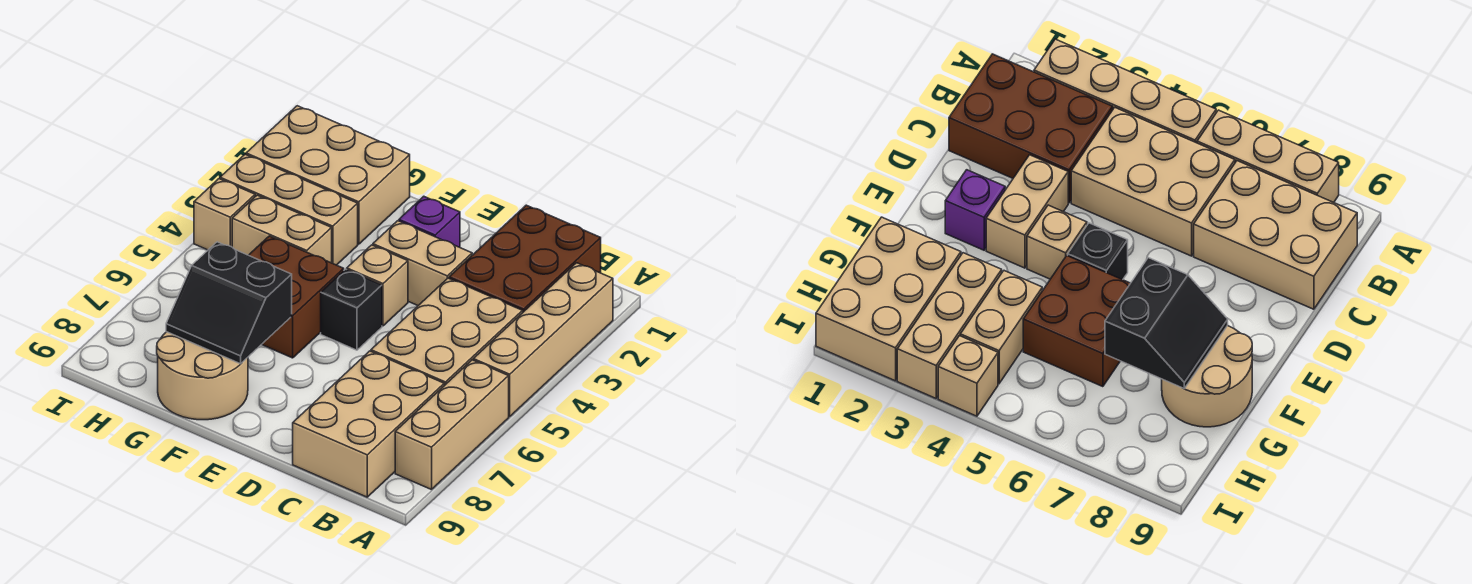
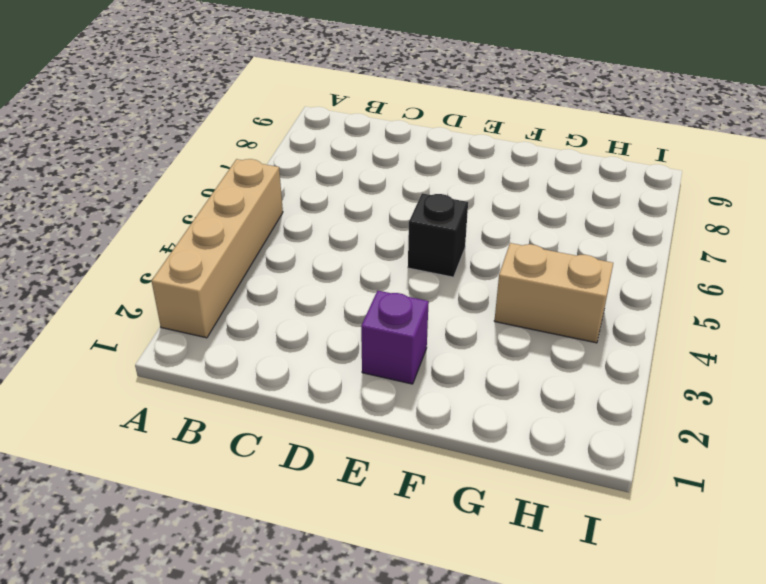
none -> tan brick A6:A8 level 1
none -> brown brick B1:C3 level 1
none -> tan brick B4:C6 level 1

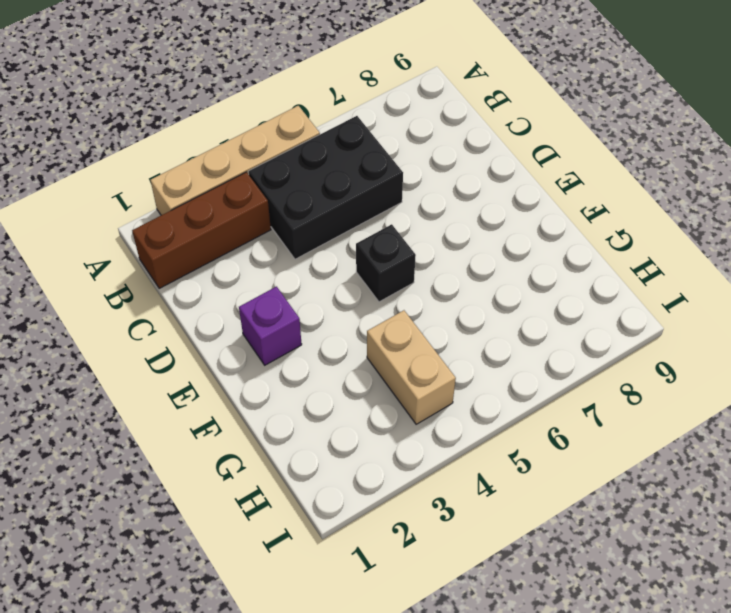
brown brick B1:B3 level 1 -> brown brick B1:C3 level 1
black brick B4:C6 level 1 -> tan brick B4:C6 level 1
none -> tan brick A6:A8 level 1
none -> tan brick B7:C9 level 1
none -> tan brick D3:E3 level 1

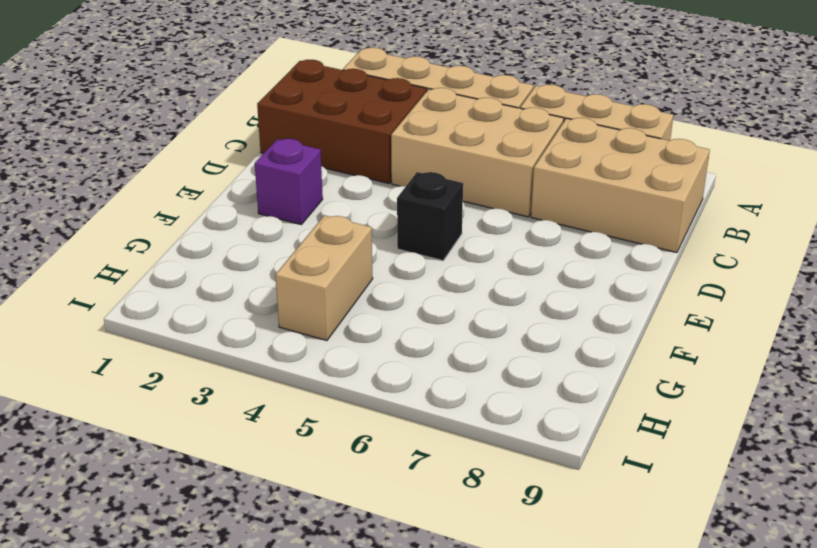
none -> tan brick D3:E3 level 1
none -> tan brick E4 level 1
none -> brown brick F5:G6 level 1

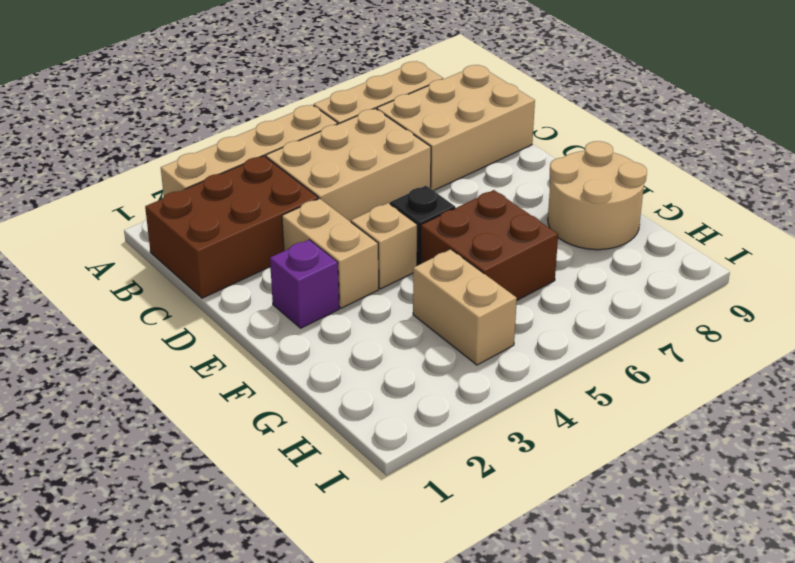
none -> tan brick G1:I2 level 1
none -> tan brick G3:I3 level 1
none -> tan brick I4 level 1

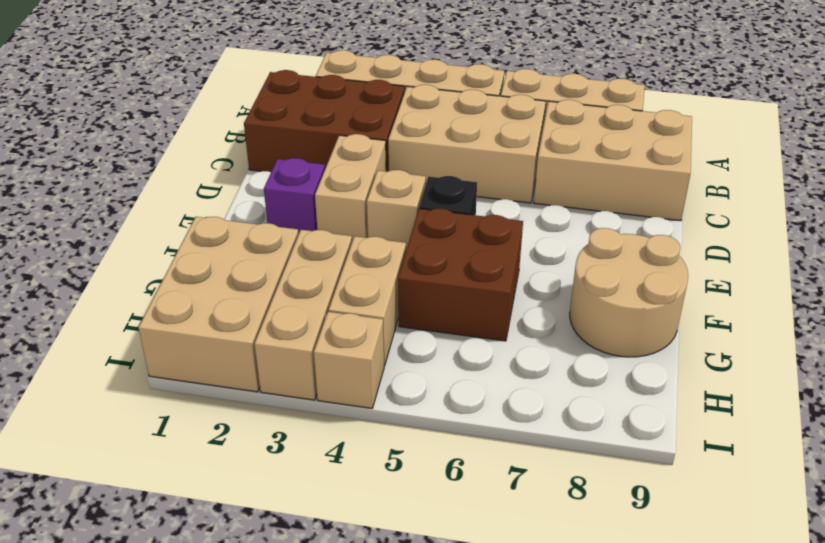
none -> black slope F7:G8 level 2 top 7

